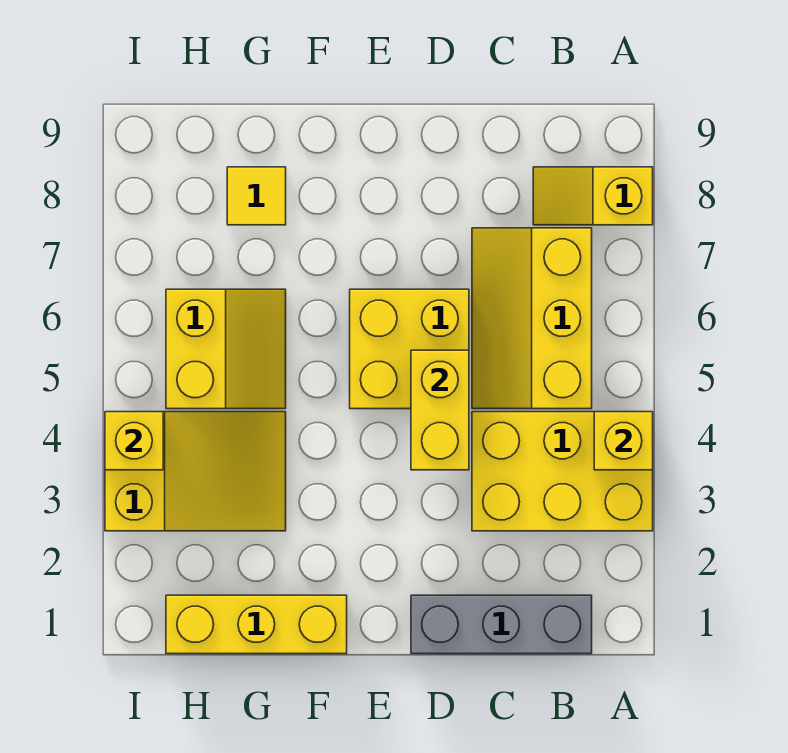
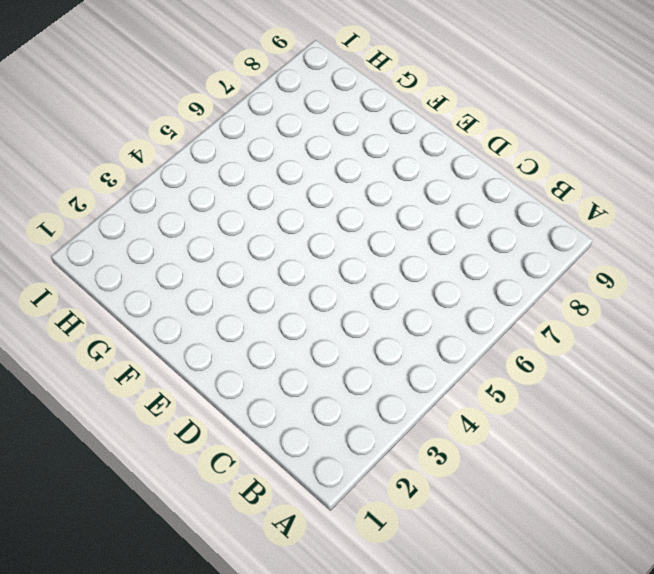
none -> yellow brick A3:C4 level 1
none -> yellow slope A8:B8 level 1 top A
none -> grey brick B1:D1 level 1

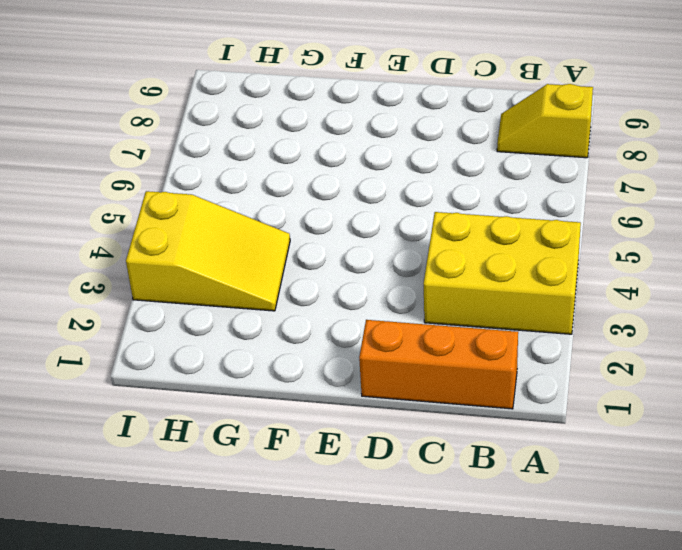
orange brick B1:D1 level 1 -> grey brick B1:D1 level 1
none -> yellow slope B5:C7 level 1 top B
none -> yellow brick D5:E6 level 1
none -> yellow brick F1:H1 level 1

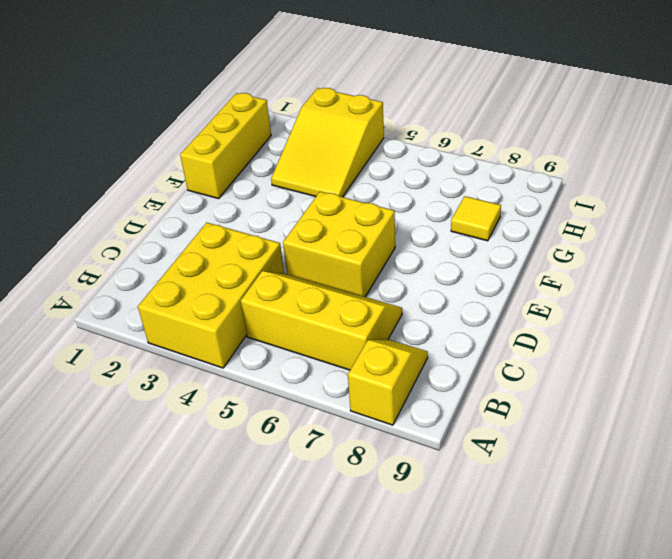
none -> grey brick B1:D1 level 1
none -> yellow slope G5:H6 level 1 top H
none -> yellow brick A4 level 2

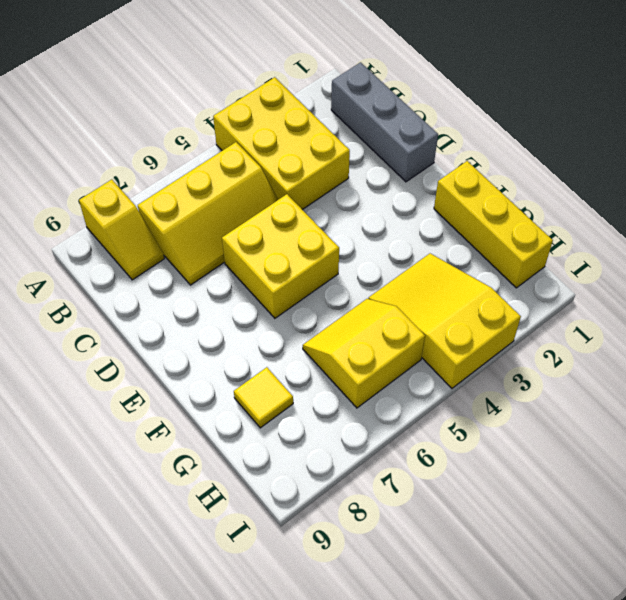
none -> yellow brick A4 level 2
none -> yellow brick D4:D5 level 2
none -> yellow brick I4 level 2

